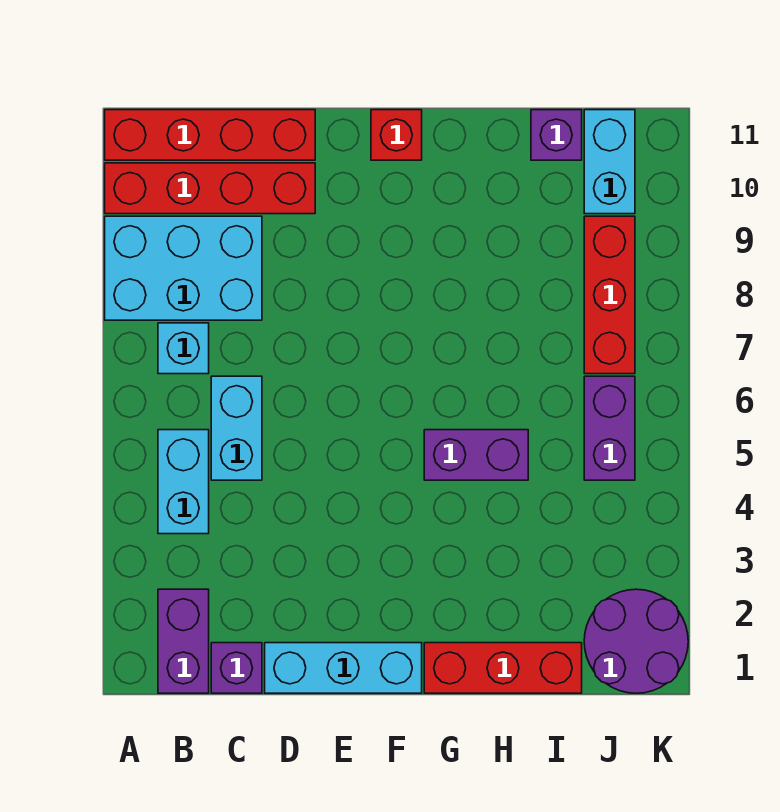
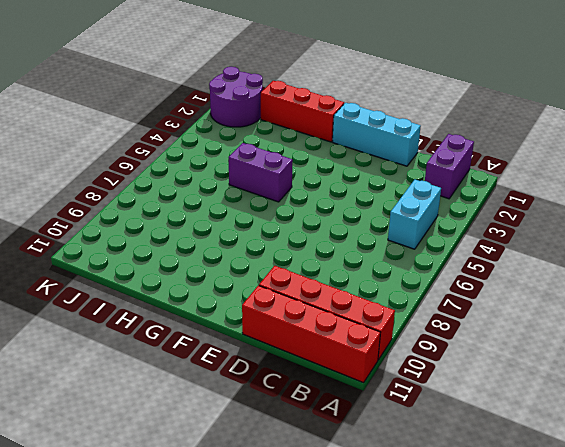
none -> cyan brick A8:C9 level 1
none -> cyan brick B7 level 1
none -> purple brick C1 level 1

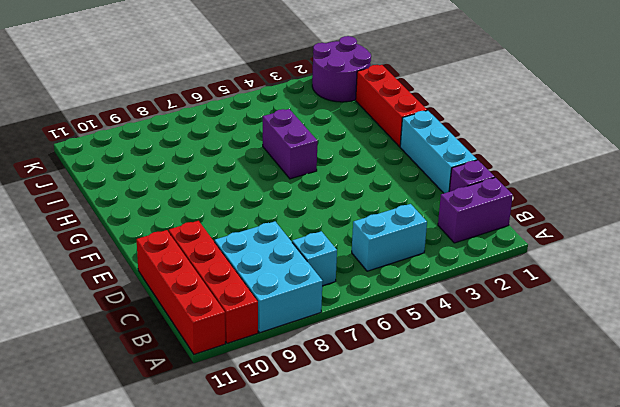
none -> cyan brick C5:C6 level 1
none -> red brick F11 level 1
none -> purple brick I11 level 1

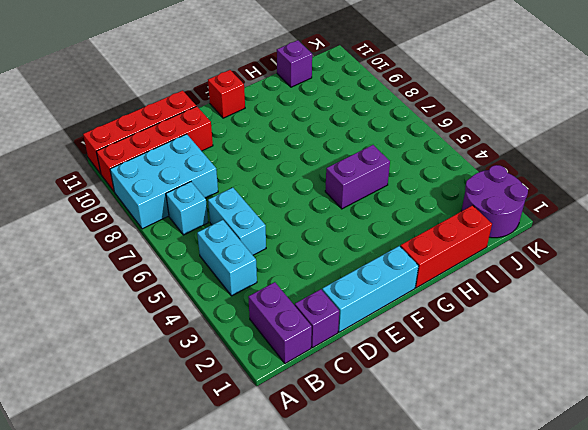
none -> purple brick J5:J6 level 1
none -> red brick J7:J9 level 1
none -> cyan brick J10:J11 level 1

